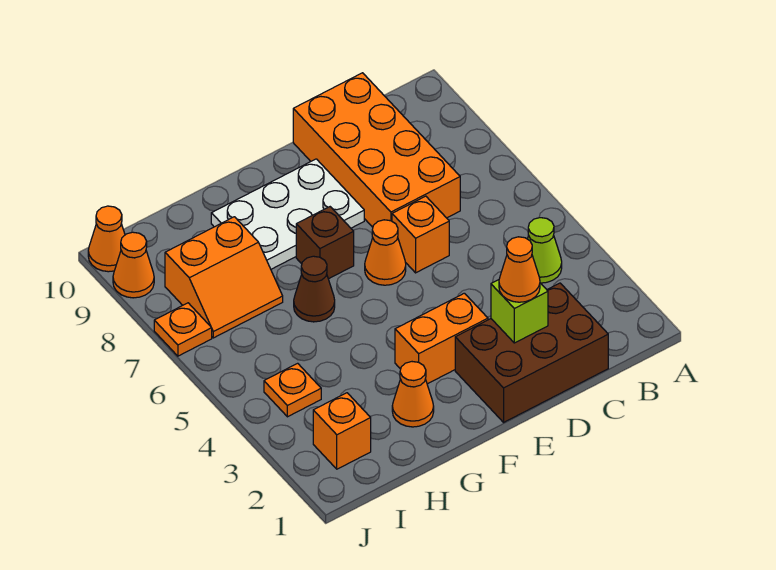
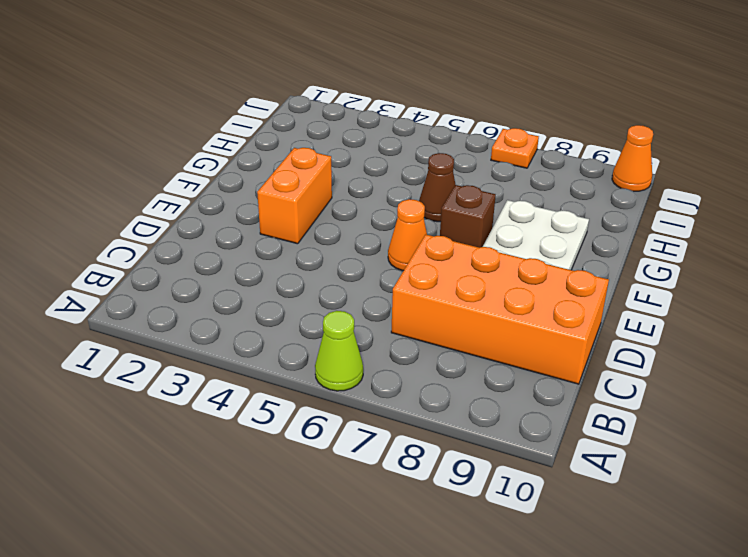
lime cone A6 level 1 -> lime cone B4 level 1
none -> brown brick C1:E2 level 1
none -> orange brick D6 level 1
none -> orange cone G2 level 1

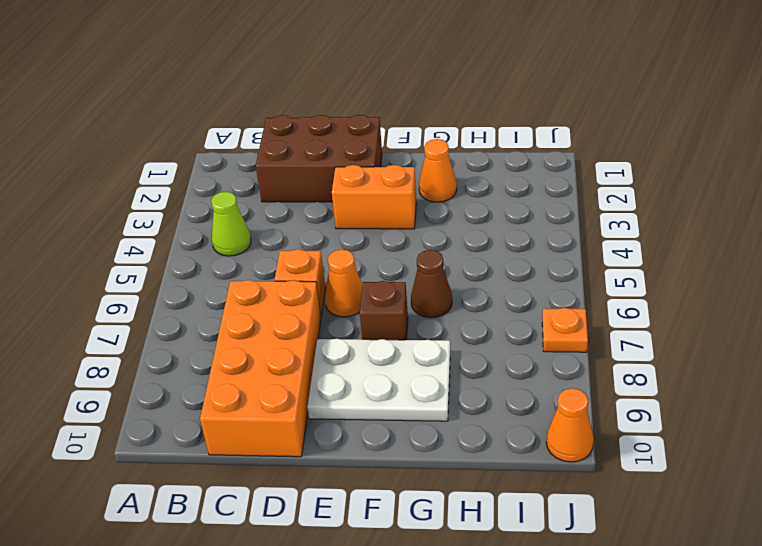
none -> orange slope H7:I8 level 1 top 8
none -> orange brick I2 level 1
none -> orange plate I4 level 1

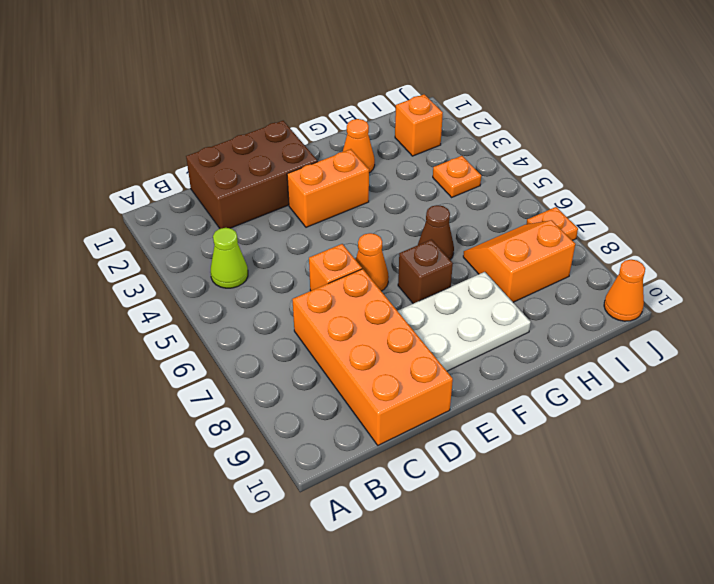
none -> orange cone J9 level 1
none -> lime brick D2 level 2
none -> orange cone D2 level 3

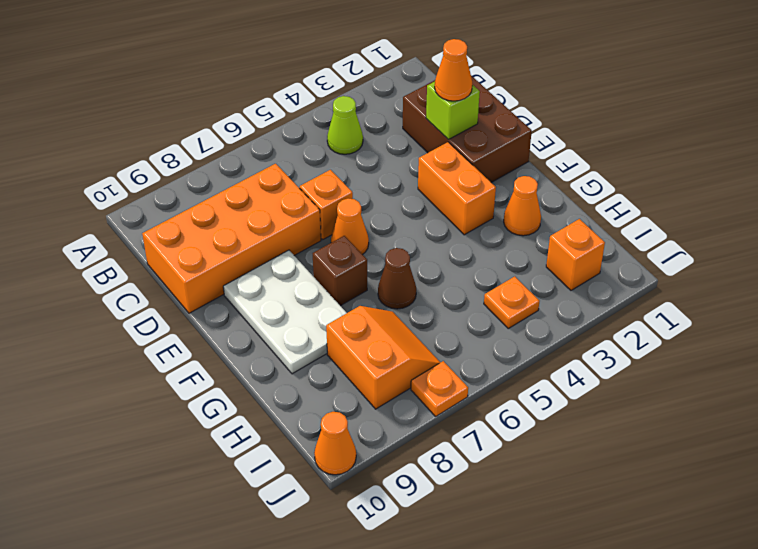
none -> orange cone J9 level 1

